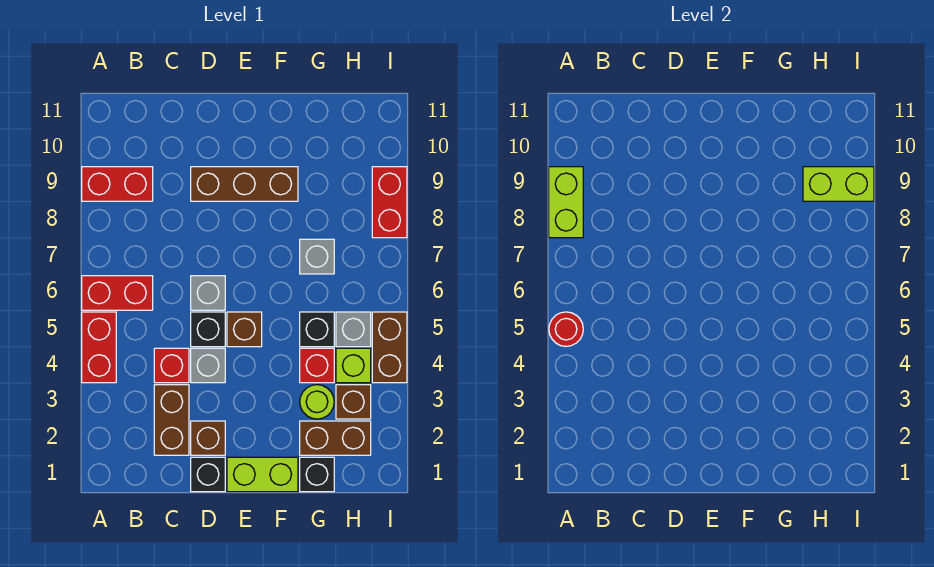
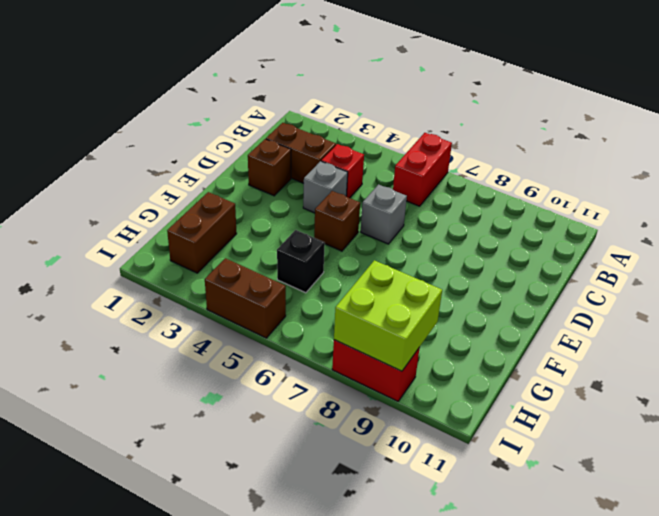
lime brick H8:I9 level 2 -> lime brick H9:I9 level 2
none -> red brick A4:A5 level 1
none -> red brick A9:B9 level 1
none -> black brick D1 level 1

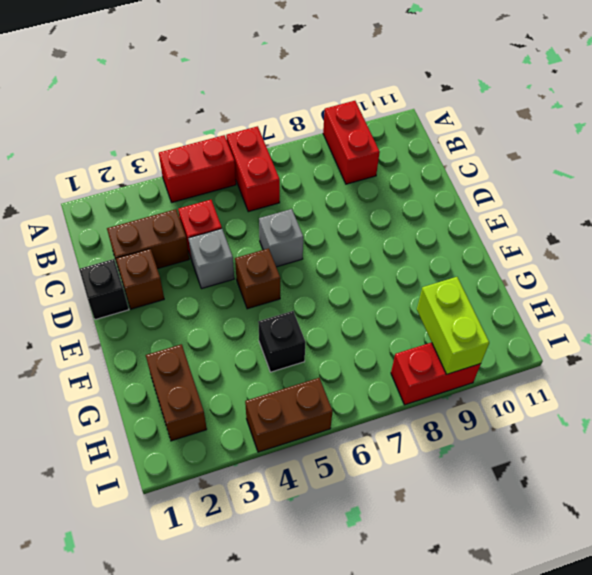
none -> black brick D5 level 1
none -> brown brick D9:F9 level 1
none -> lime brick E1:F1 level 1

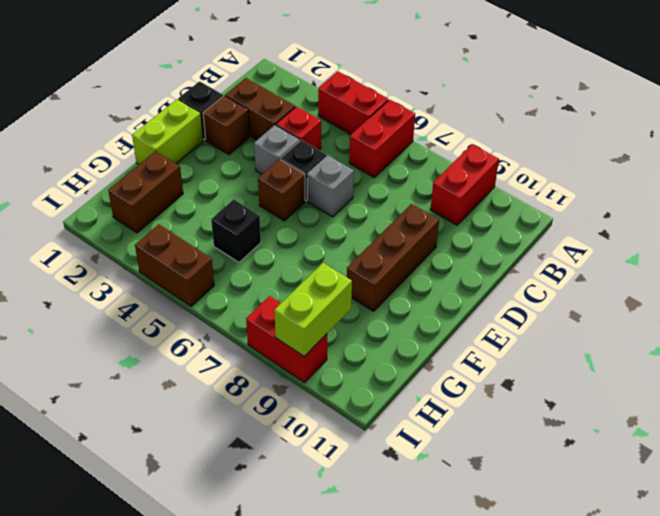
none -> black brick G1 level 1
none -> lime round brick G3 level 1
none -> red brick G4 level 1

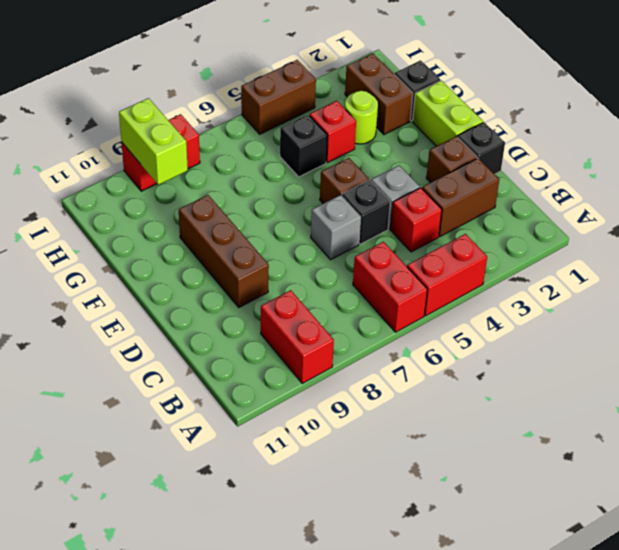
none -> grey brick G7 level 1
none -> brown brick H3 level 1
none -> lime brick H4 level 1

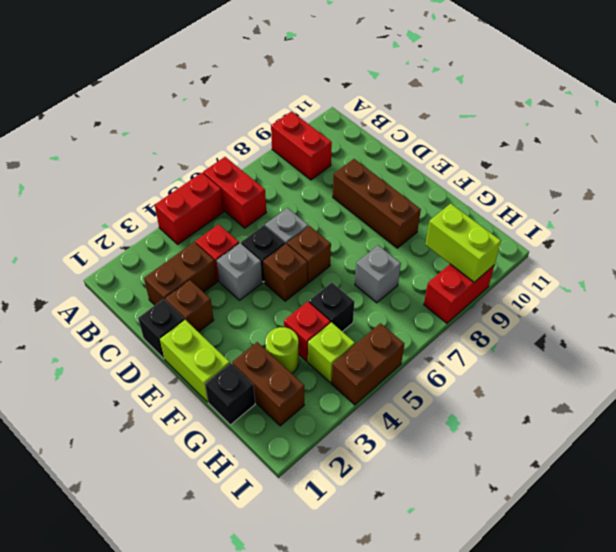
brown brick E6 level 1 -> brown brick H3 level 1
none -> grey brick H5 level 1
none -> red round brick A5 level 2
none -> lime brick A8:A9 level 2

